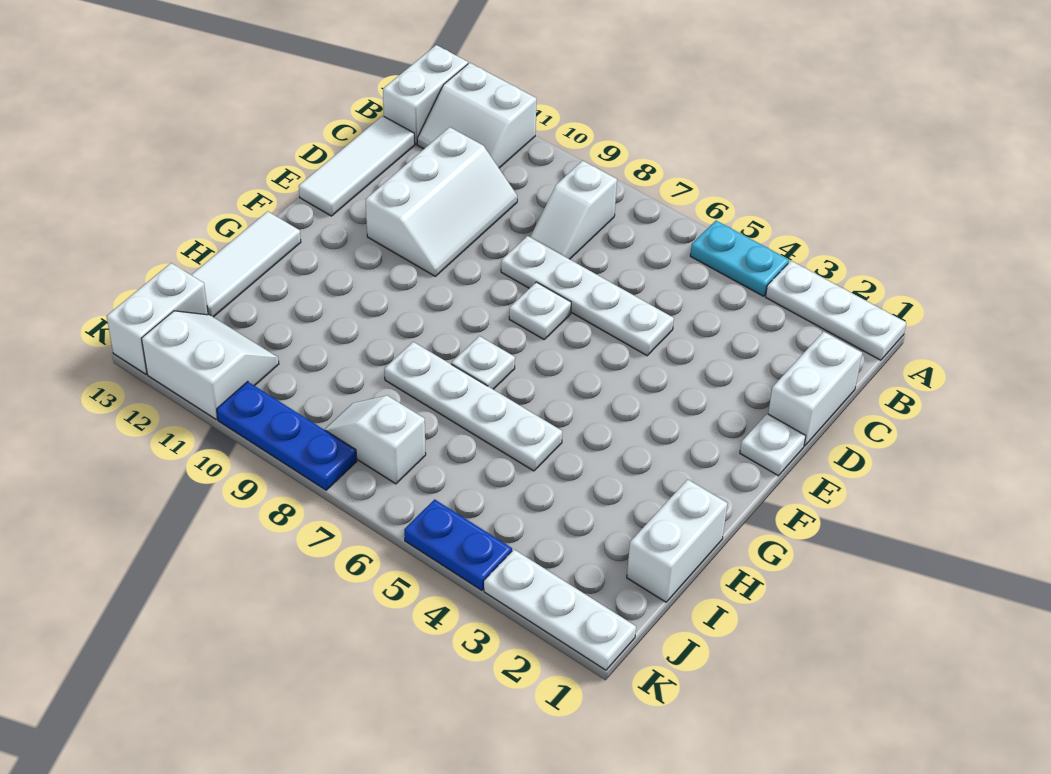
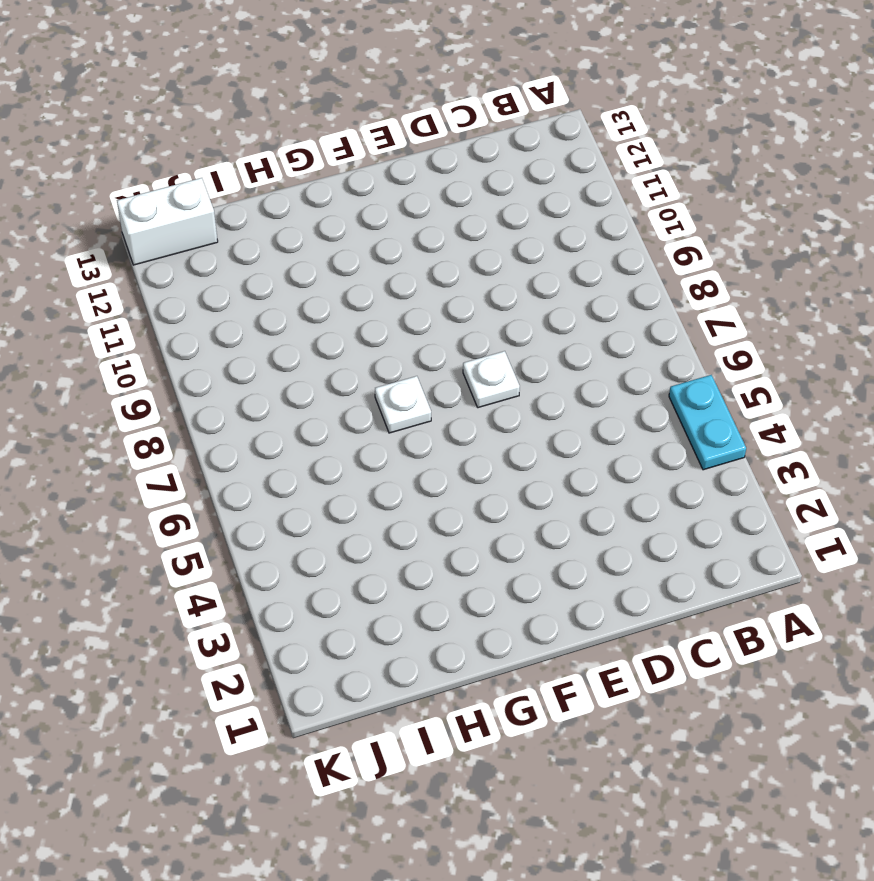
none -> white plate A1:A3 level 1
none -> white slope A11:B12 level 1 top A
none -> white brick A13:B13 level 1

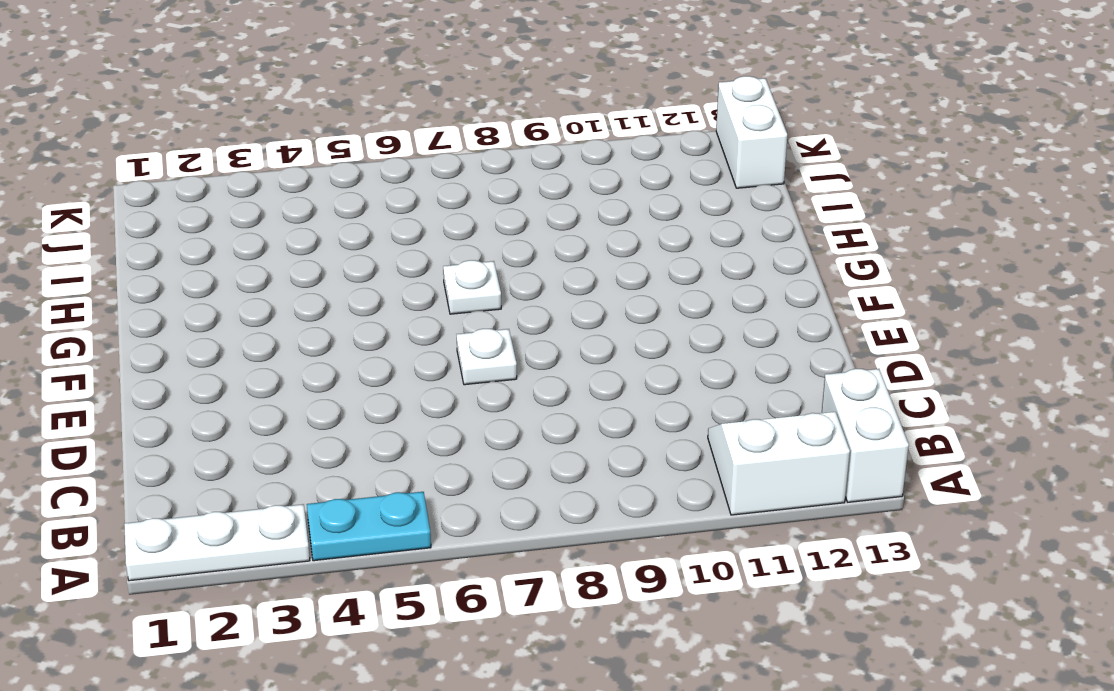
none -> white slope B8:C8 level 1 top B
none -> white brick C1:D1 level 1
none -> white slope C10:E11 level 1 top 11

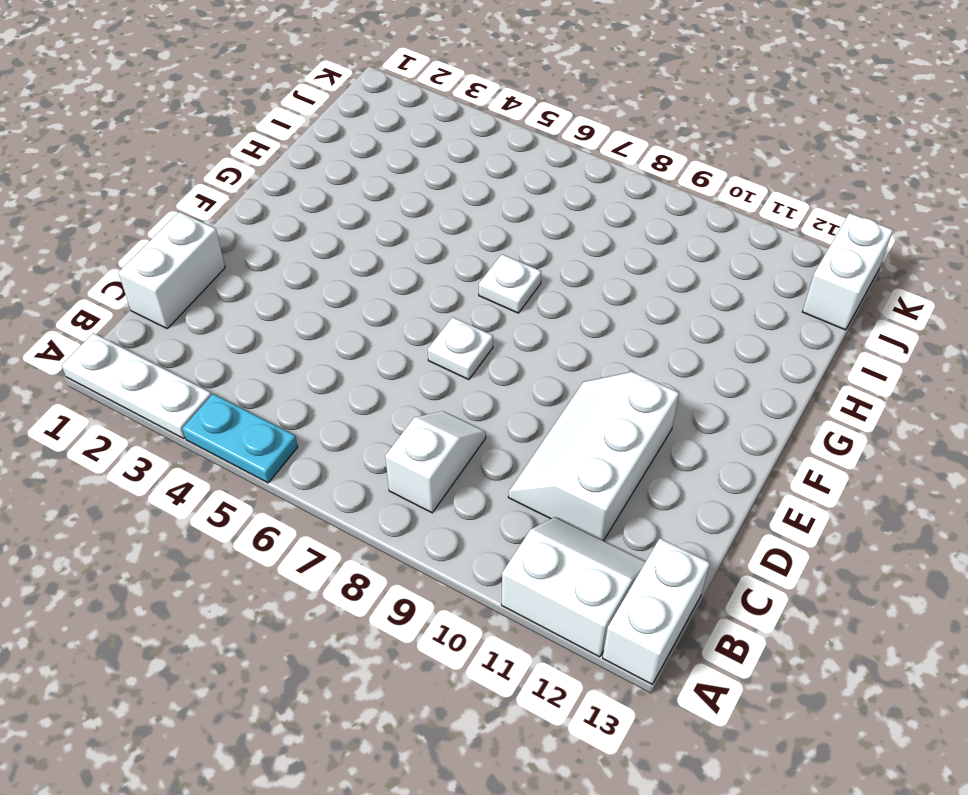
none -> white tile C13:E13 level 1
none -> white plate D5:D8 level 1
none -> white plate E1 level 1

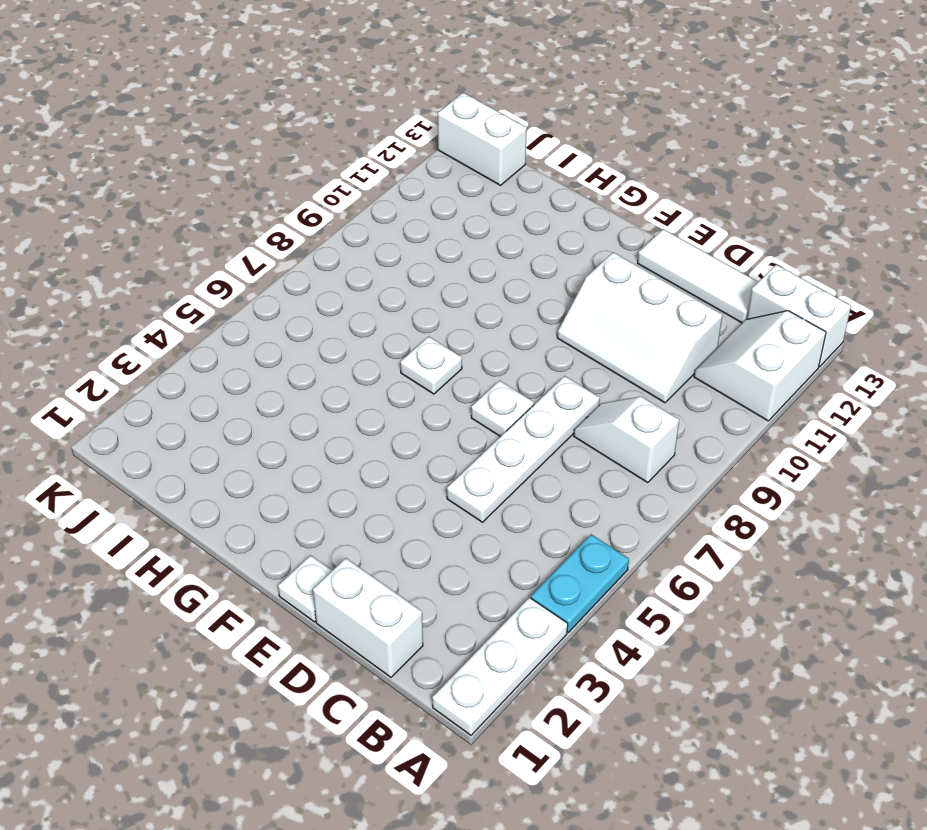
none -> white tile G13:I13 level 1
none -> white brick H1:I1 level 1
none -> white plate H5:H8 level 1

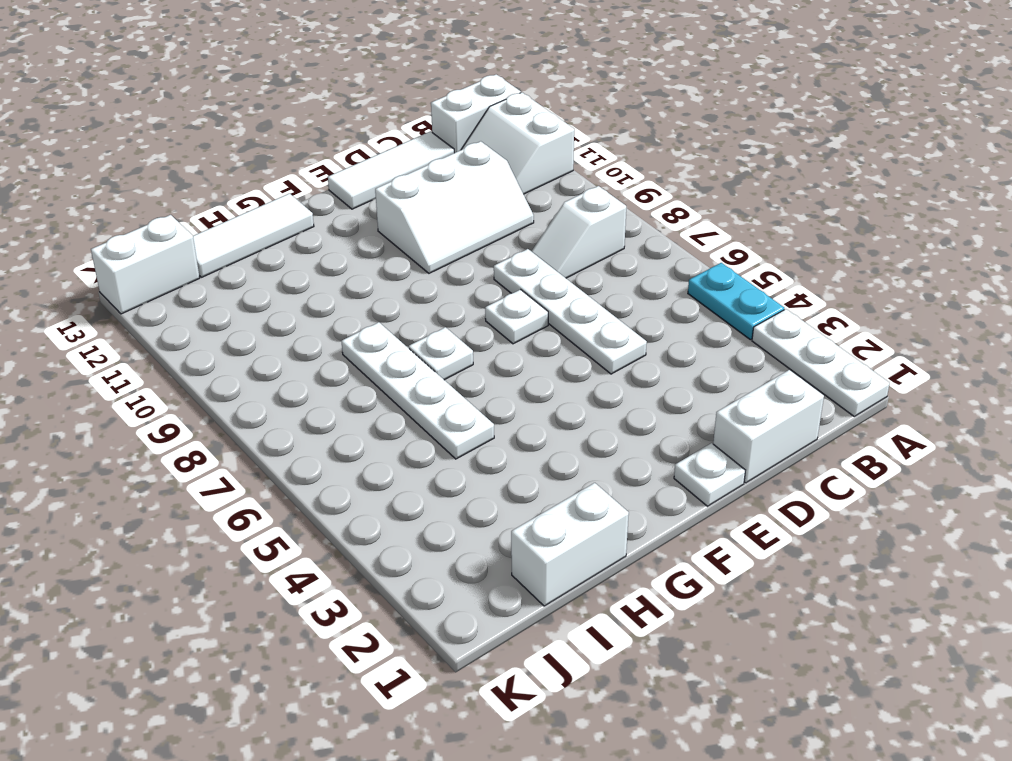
none -> white slope J7:J8 level 1 top 7
none -> white slope J11:K12 level 1 top K
none -> white plate K1:K3 level 1

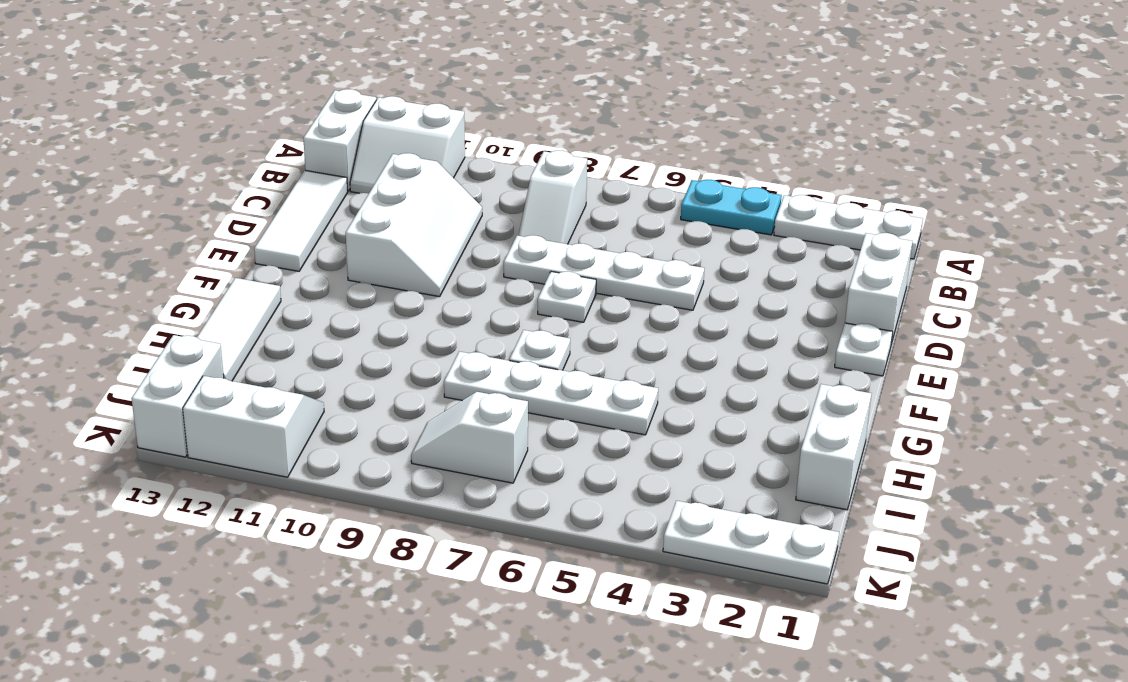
none -> blue plate K4:K5 level 1
none -> blue plate K8:K10 level 1

